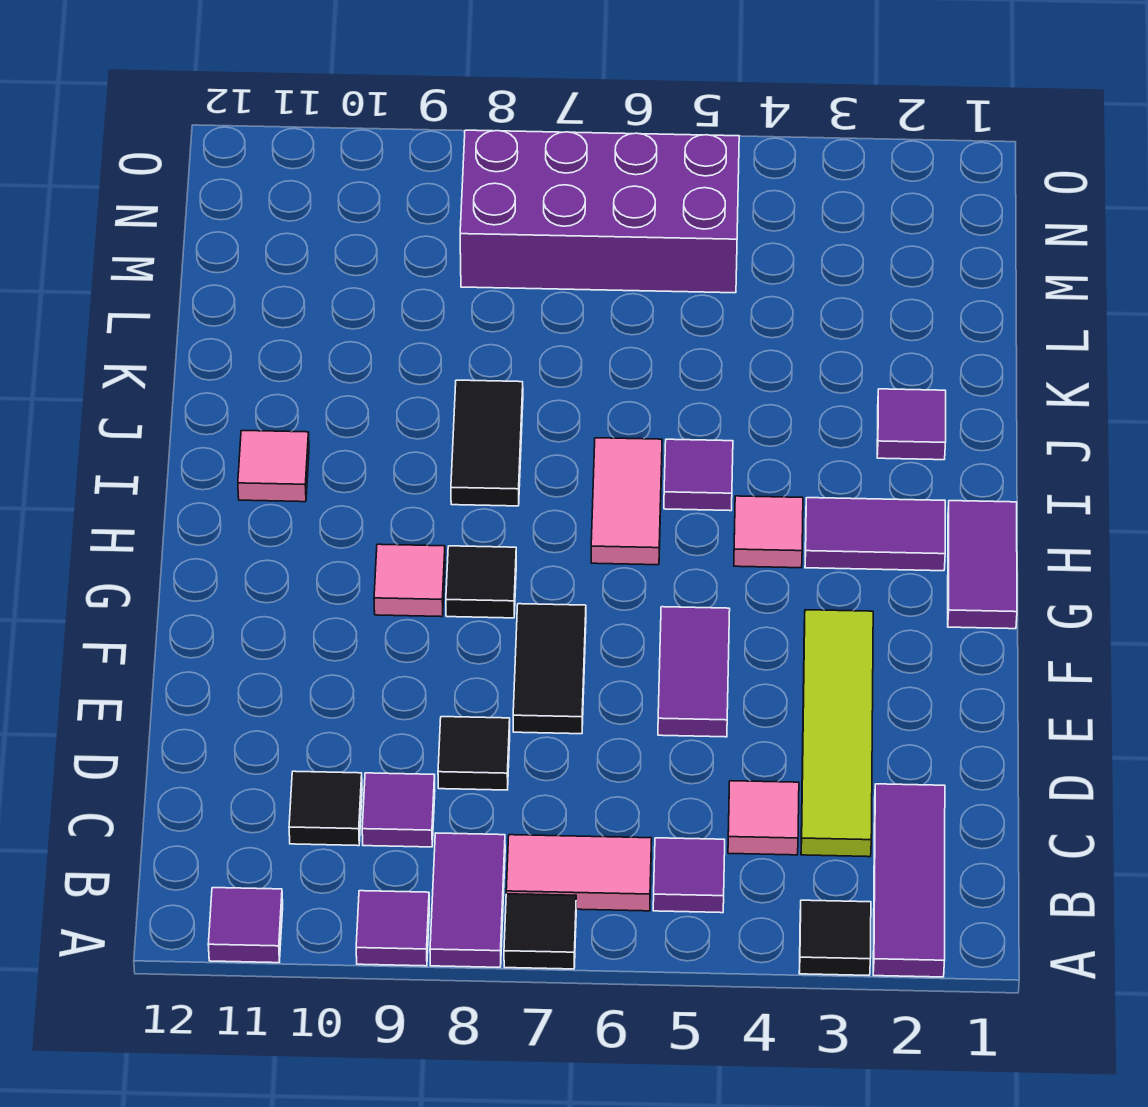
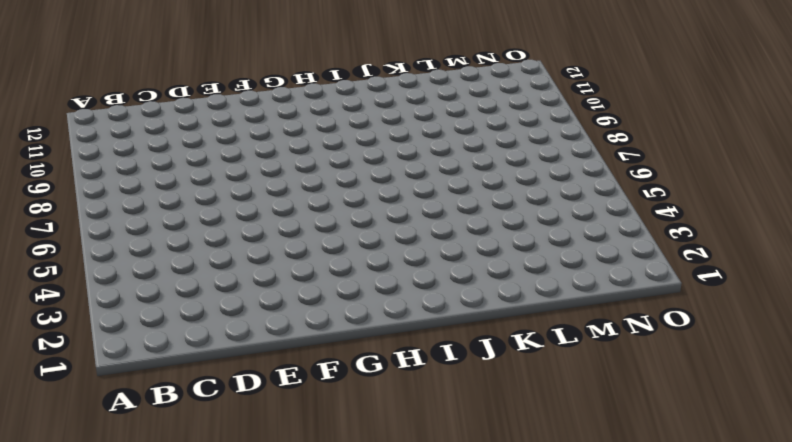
none -> purple tile A2:C2 level 1
none -> black tile A3 level 1
none -> black tile A7 level 1

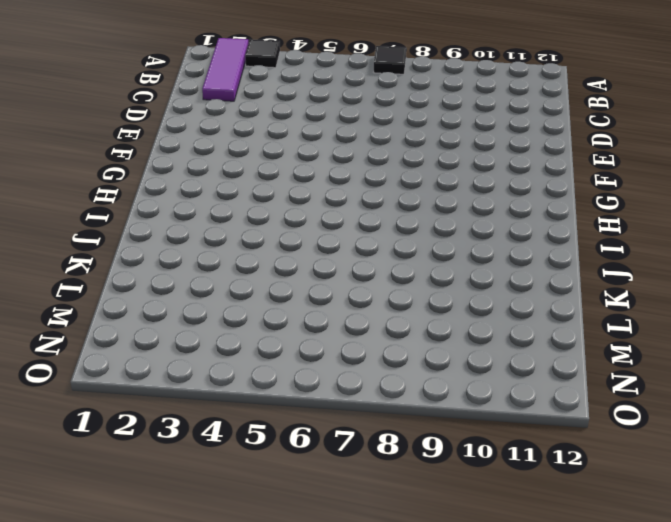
none -> purple tile A8:B8 level 1
none -> purple tile A9 level 1
none -> purple tile A11 level 1

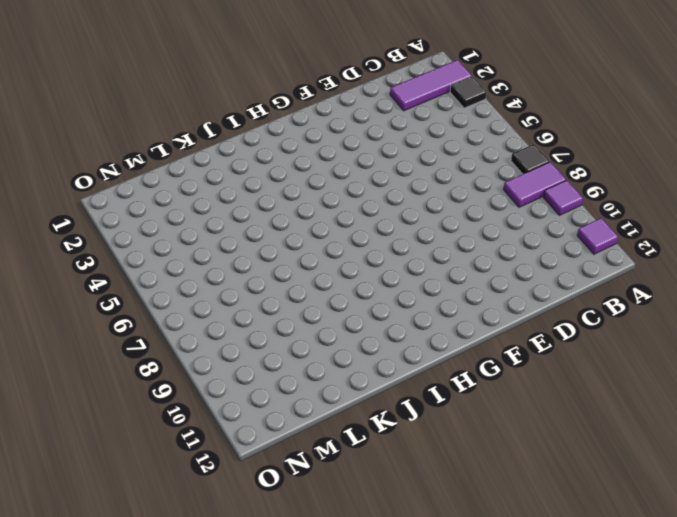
none -> purple tile B5 level 1
none -> pink tile B6:B7 level 1
none -> lime tile C3:F3 level 1

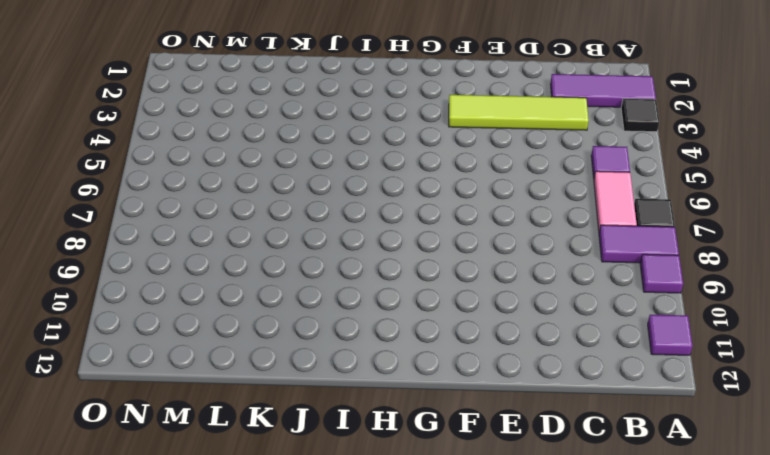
none -> pink tile C4 level 1
none -> purple tile C9 level 1
none -> black tile C10 level 1

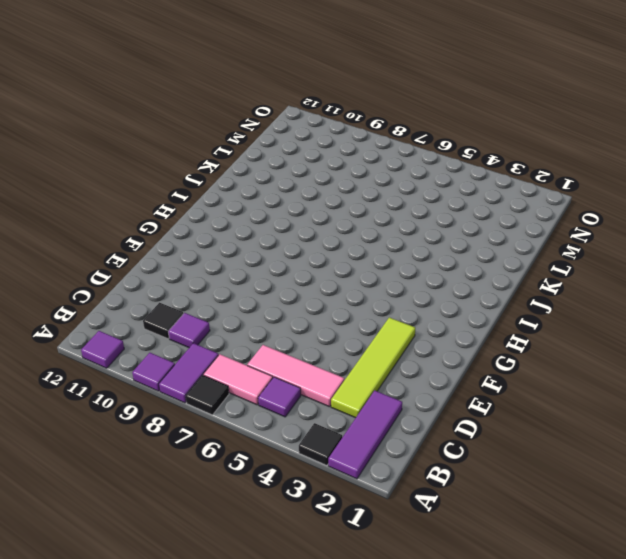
pink tile C4:C6 level 1 -> pink tile C4 level 1
none -> black tile D8 level 1
none -> purple tile E5:F5 level 1
none -> black tile E7:F7 level 1

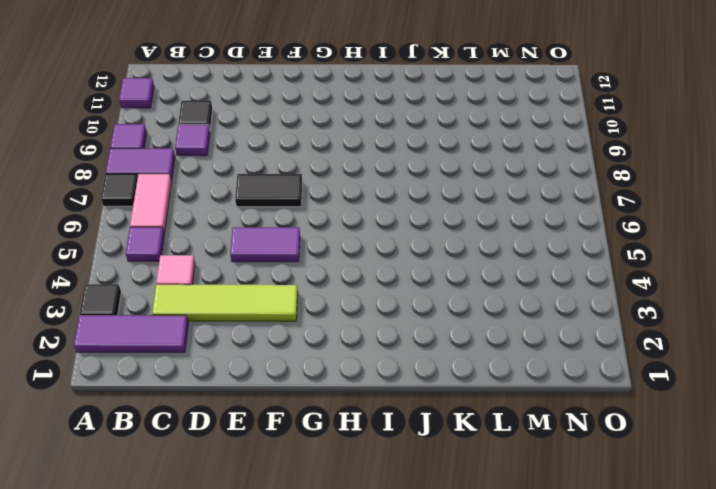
none -> black tile D8 level 1
none -> purple tile G1:H1 level 1
none -> black tile G8 level 1

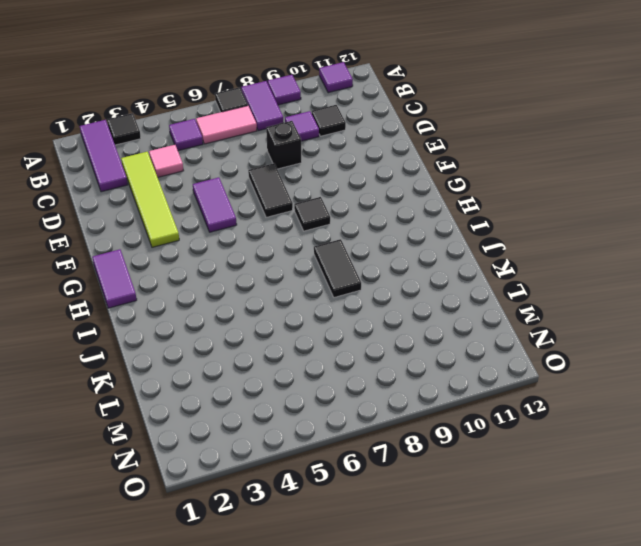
black brick D8 level 1 -> black tile D8 level 1
none -> pink tile G9 level 1
none -> purple tile H2:H3 level 1
none -> pink tile H4 level 1

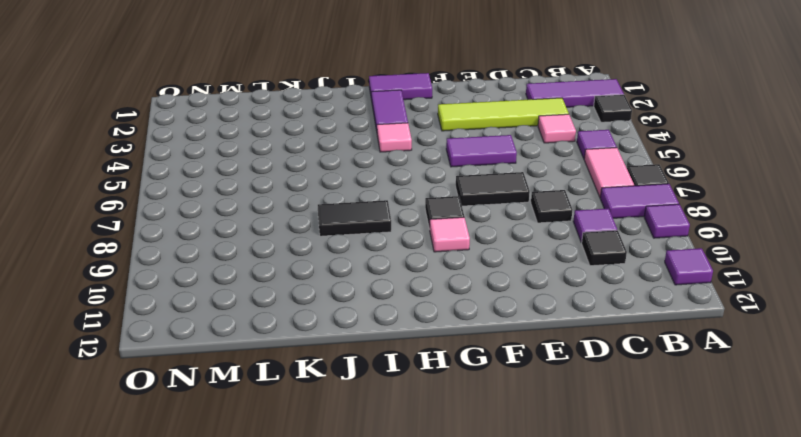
none -> pink tile H6:I6 level 1
none -> purple tile I5 level 1
none -> pink tile I11 level 1

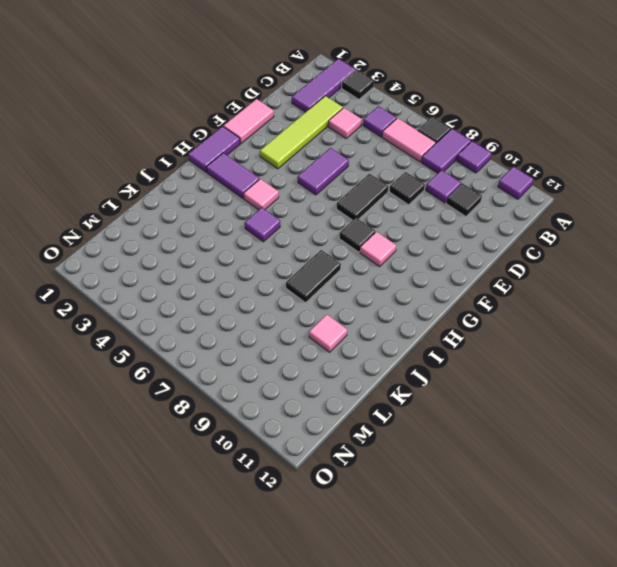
pink tile E1:F1 level 1 -> pink tile H6:I6 level 1
pink tile K10 level 1 -> pink tile I11 level 1
none -> purple tile J2 level 1
none -> purple brick M5:N8 level 1

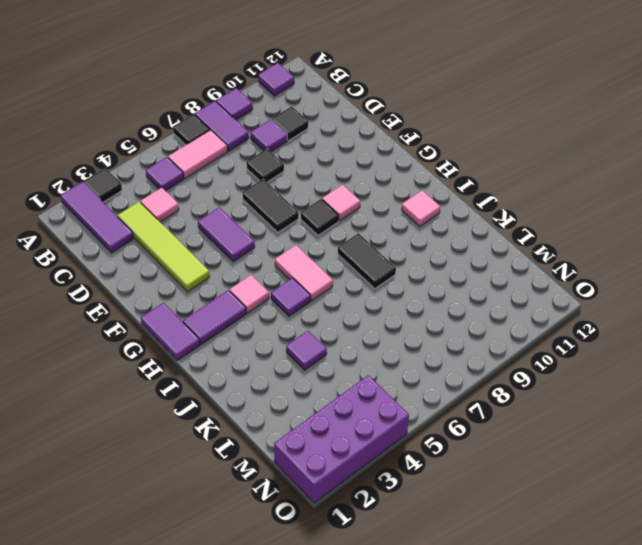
purple tile K4 level 1 -> purple tile J2 level 1
purple brick N1:O4 level 1 -> purple brick M5:N8 level 1

